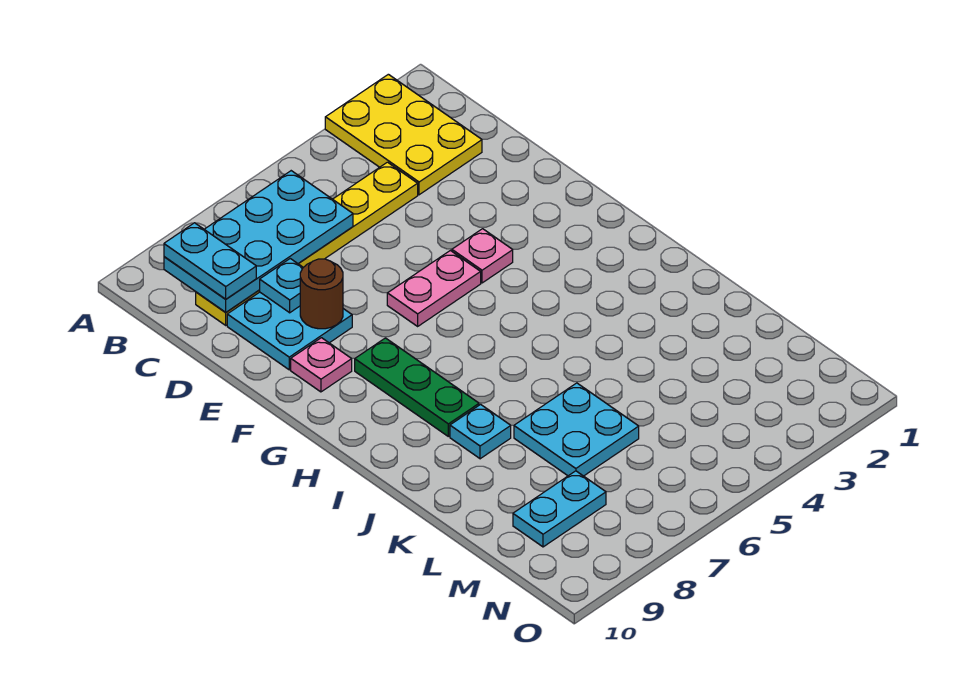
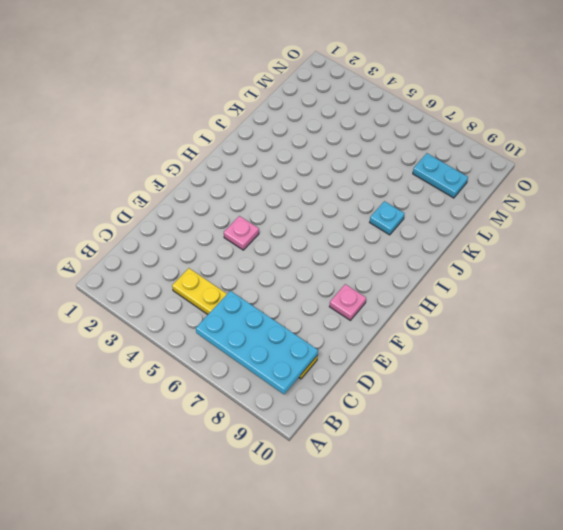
none -> yellow plate A2:C3 level 1
none -> cyan plate D8:E9 level 1
none -> pink plate F5:F6 level 1

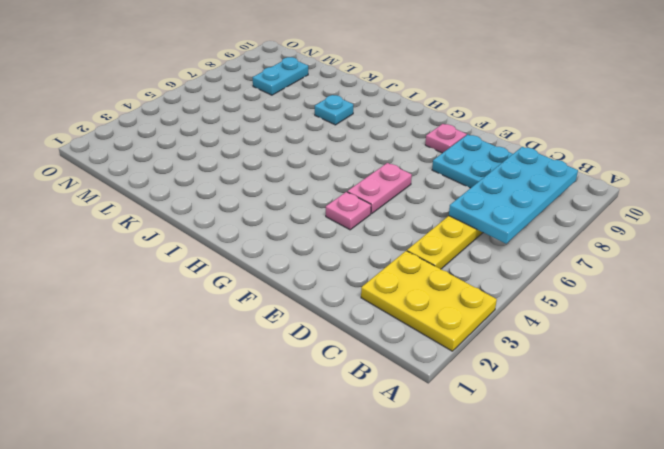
none -> green plate G8:I8 level 1
none -> cyan plate K6:L7 level 1
none -> cyan plate D8 level 2

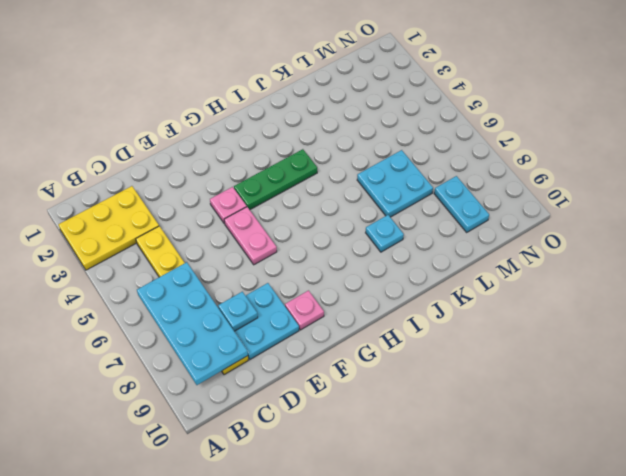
green plate G4:I4 level 1 -> green plate G8:I8 level 1
none -> brown round brick E8 level 2
none -> cyan plate B9:C9 level 3

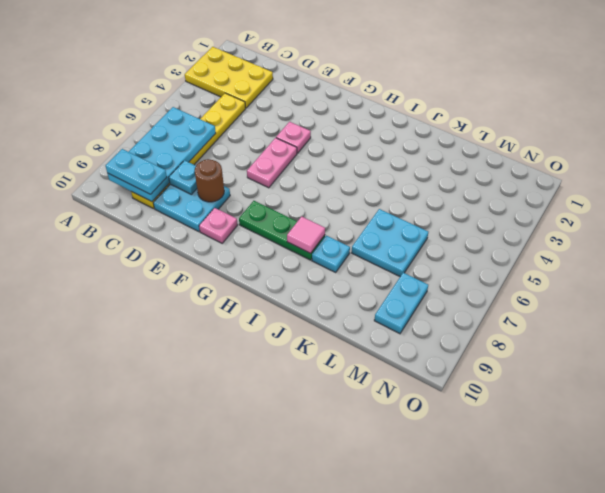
pink tile I8 level 2 -> none

